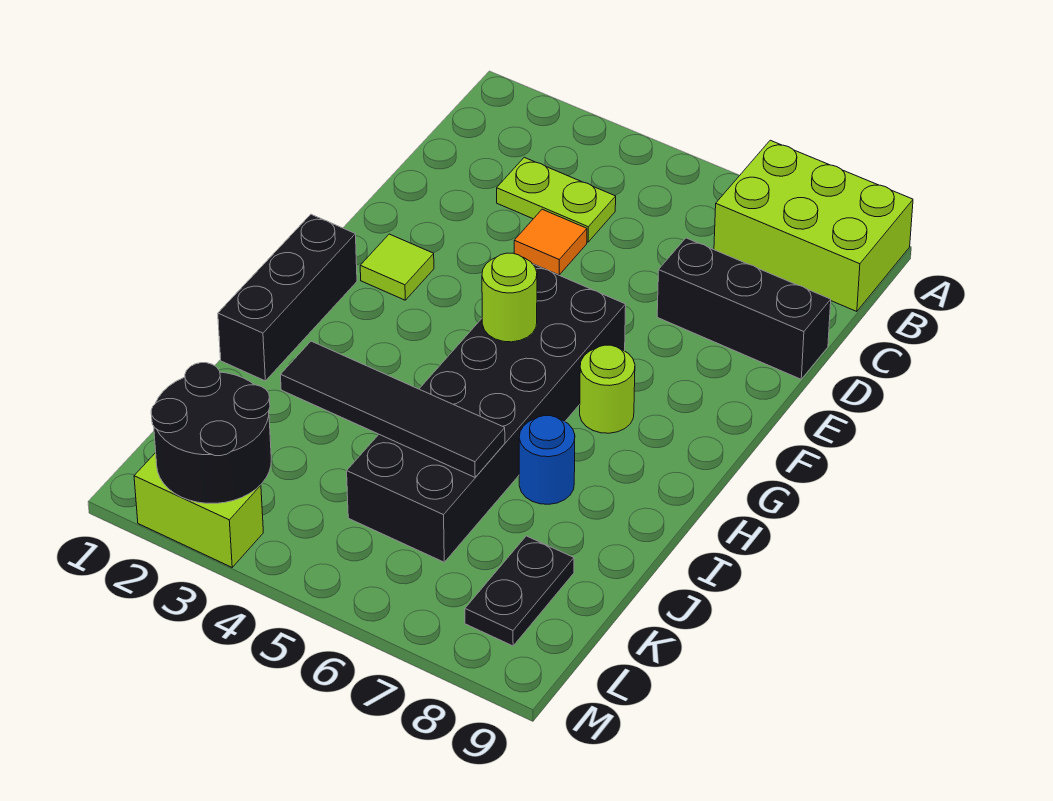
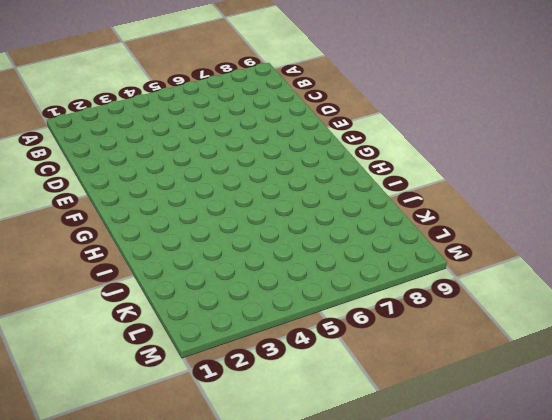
none -> lime brick A7:B9 level 1
none -> lime plate C3:C4 level 1
none -> orange tile D4 level 1

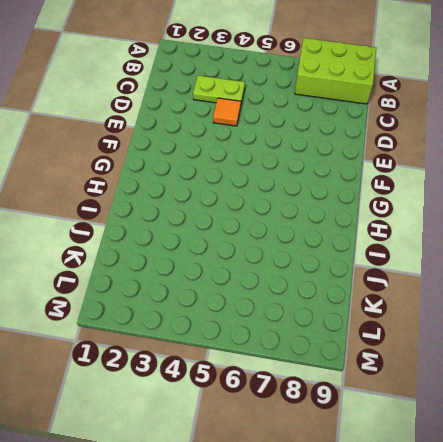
none -> black brick D7:D9 level 1
none -> lime tile F2 level 1
none -> black brick F5:K6 level 1

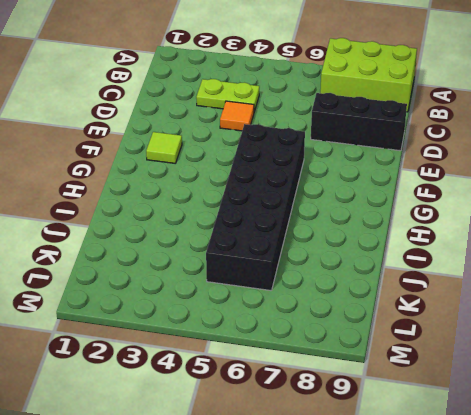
none -> black brick G1:I1 level 1
none -> lime round brick G7 level 1
none -> blue round brick I7 level 1

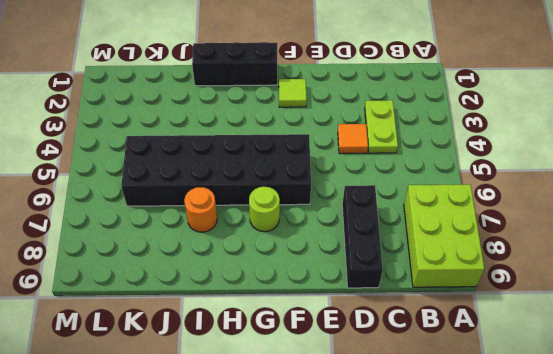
orange round brick I7 level 1 -> blue round brick I7 level 1
none -> black plate K8:L8 level 1
none -> lime brick M2:M3 level 1
none -> lime round brick G5 level 2

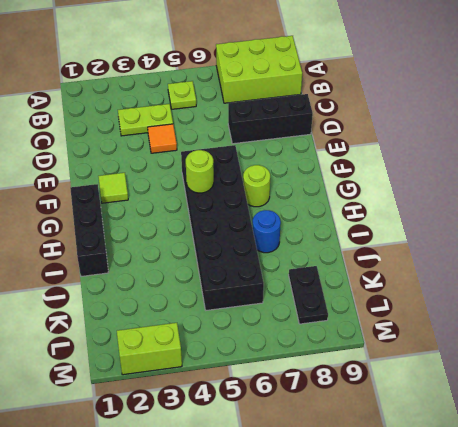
lime plate B5 level 1 -> none
none -> black tile J3:J6 level 2
none -> black round brick L2:M3 level 2

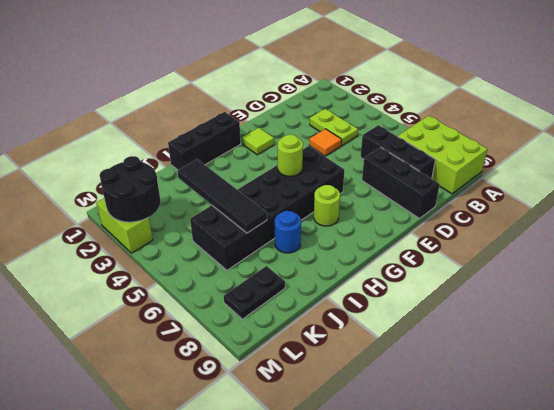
black brick C6:C8 level 1 -> none

